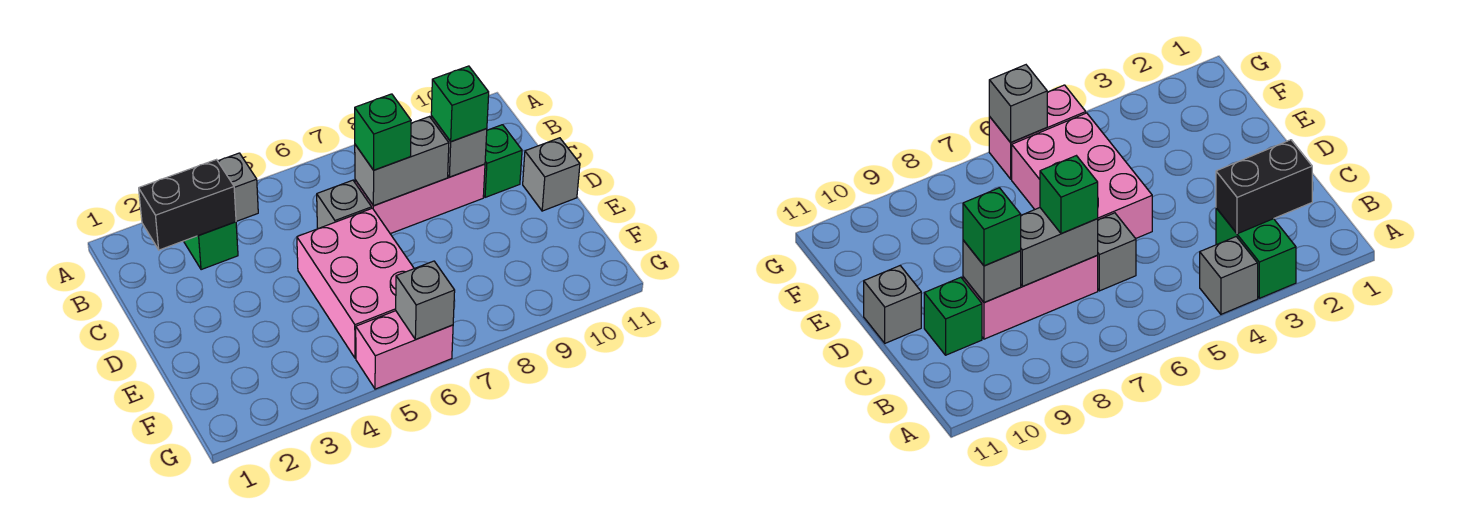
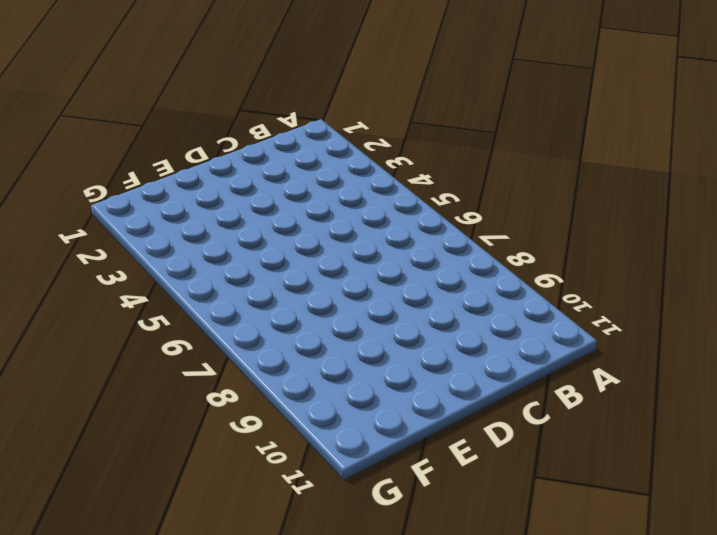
none -> green brick A3:B3 level 1
none -> grey brick A4 level 1
none -> grey brick C6 level 1

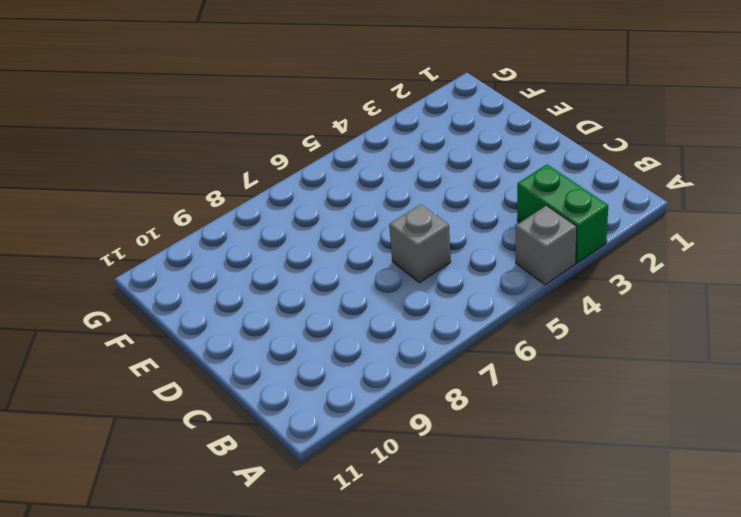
none -> pink brick C7:C9 level 1
none -> green brick C10 level 1
none -> pink brick D5:F6 level 1

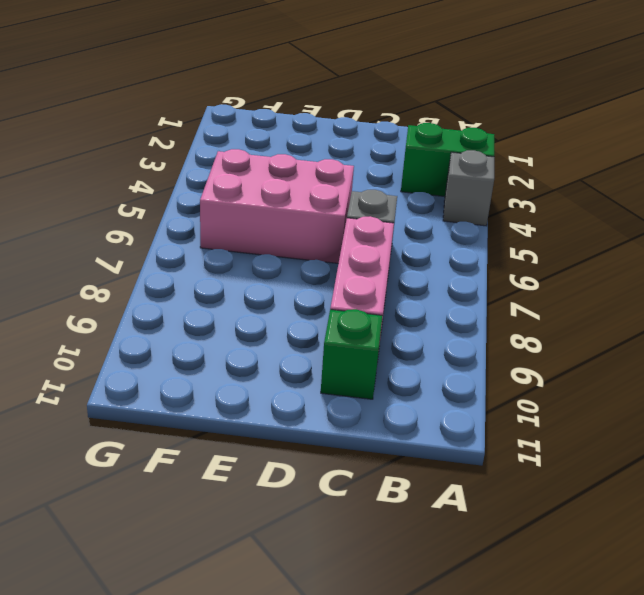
none -> grey brick D11 level 1
none -> pink brick G5:G6 level 1
none -> black brick B2:B3 level 2

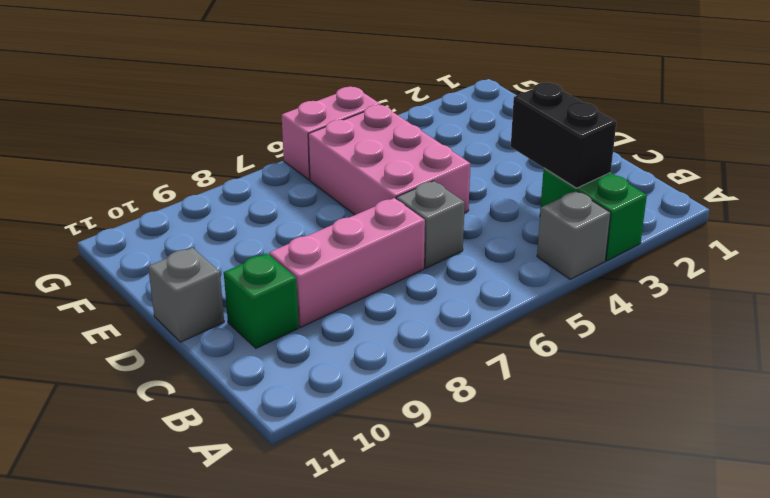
black brick B3:C3 level 2 -> black brick B2:B3 level 2
none -> grey brick C7:C8 level 2
none -> grey brick C9 level 2
none -> grey brick G6 level 2

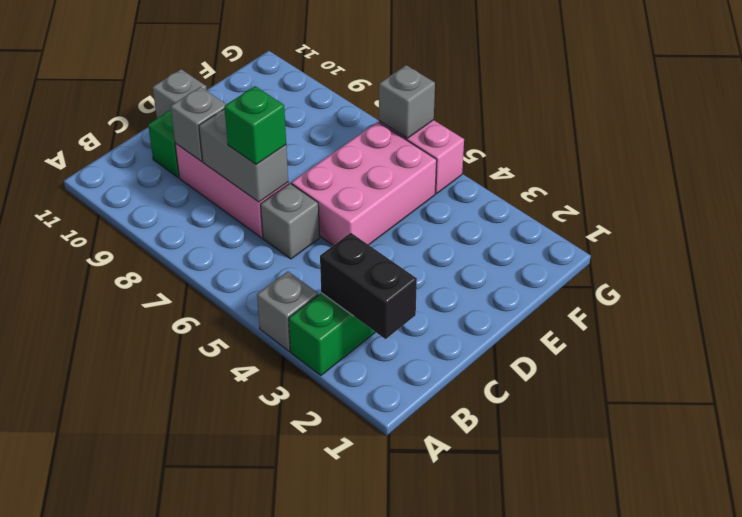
none -> green brick C9 level 3

